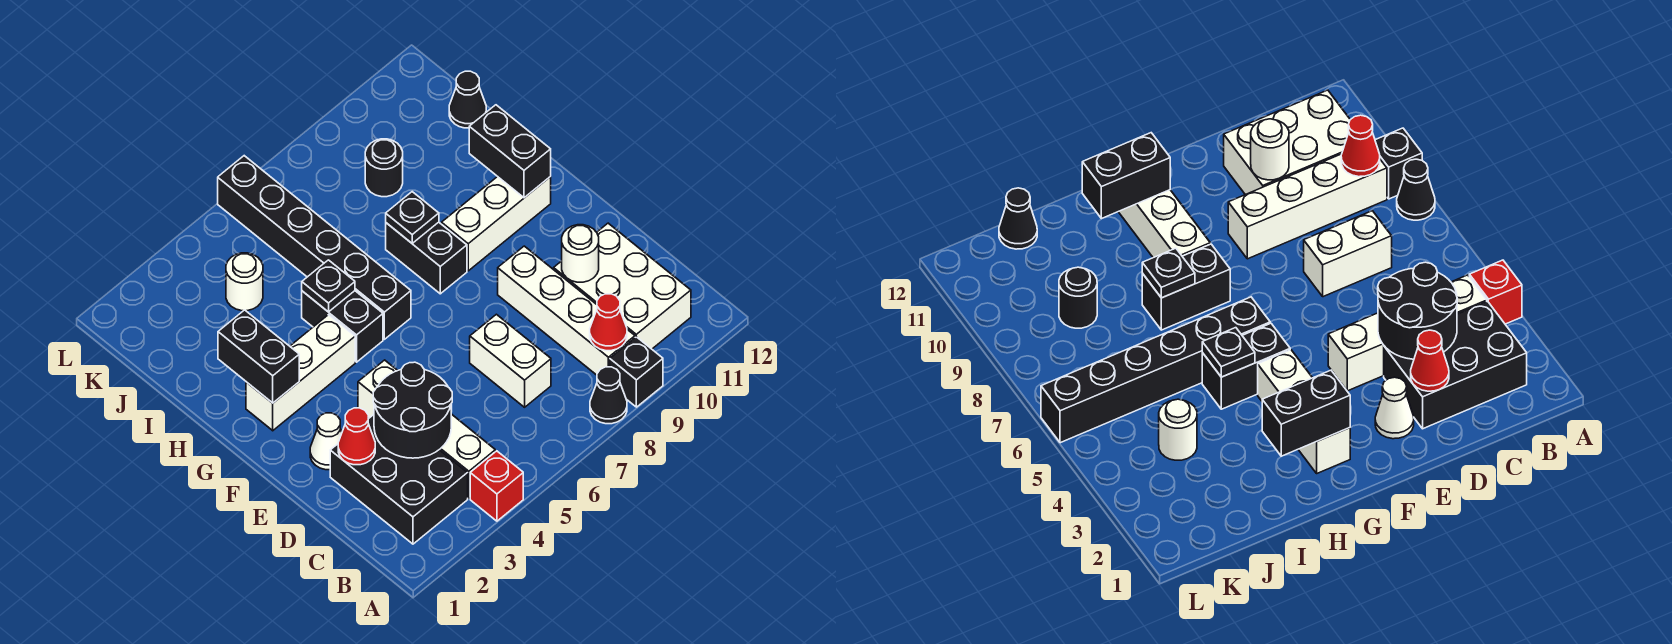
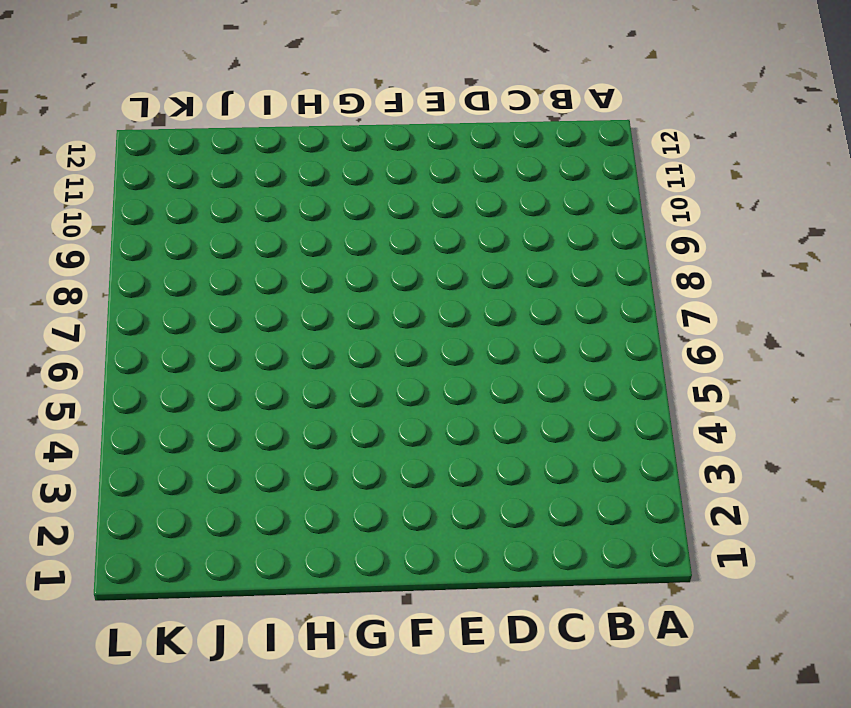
none -> red brick A4 level 1
none -> black cone A8 level 1
none -> black brick A9 level 1

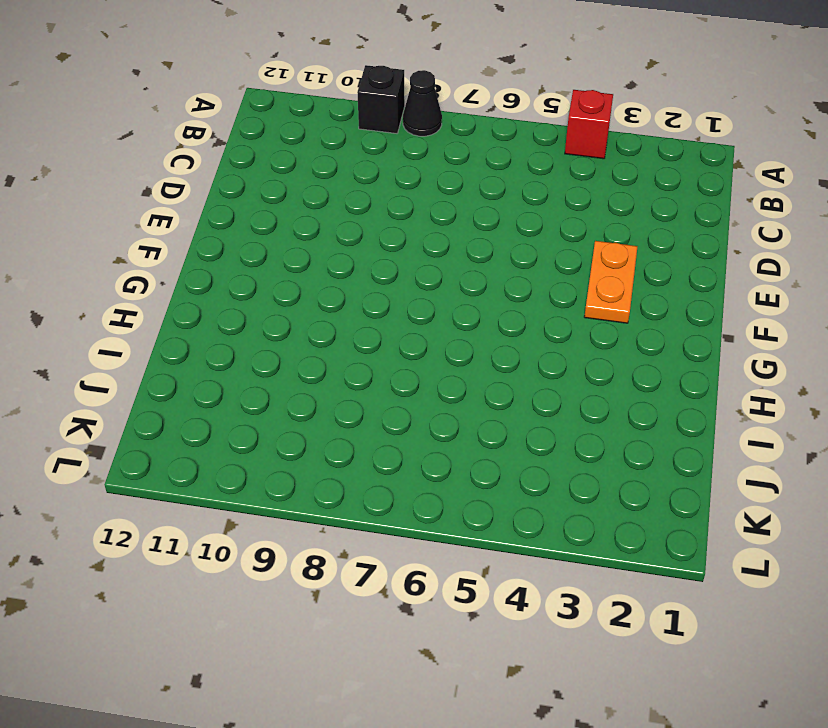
orange plate E3:F3 level 1 -> none
none -> black brick B2:D3 level 1
none -> white brick B4:E4 level 1
none -> white brick B9:E9 level 1

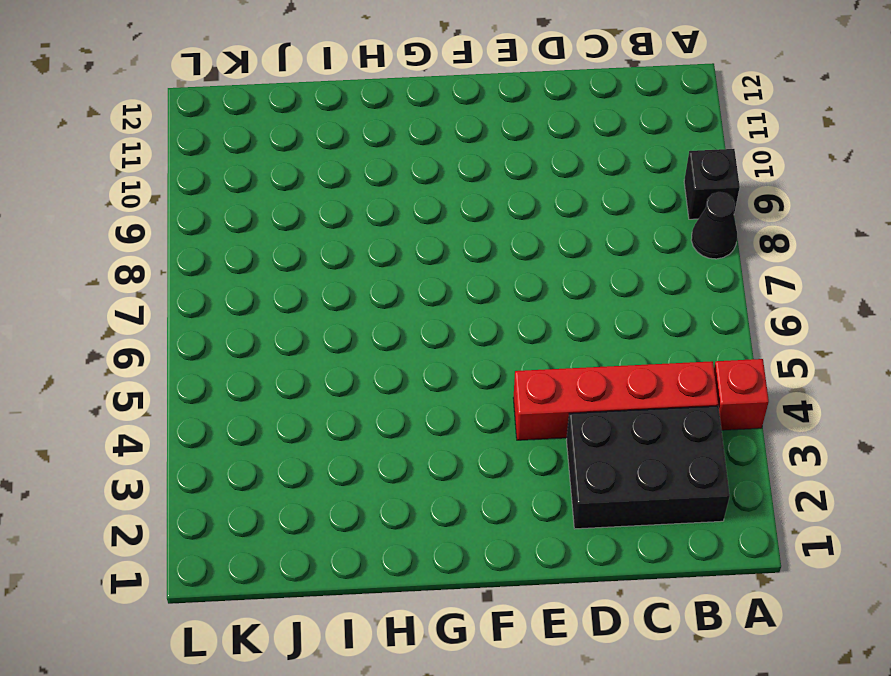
red brick B4:E4 level 1 -> white brick B4:E4 level 1
none -> white brick B9:E9 level 1
none -> white brick B10:D11 level 1
none -> white brick C7:D7 level 1

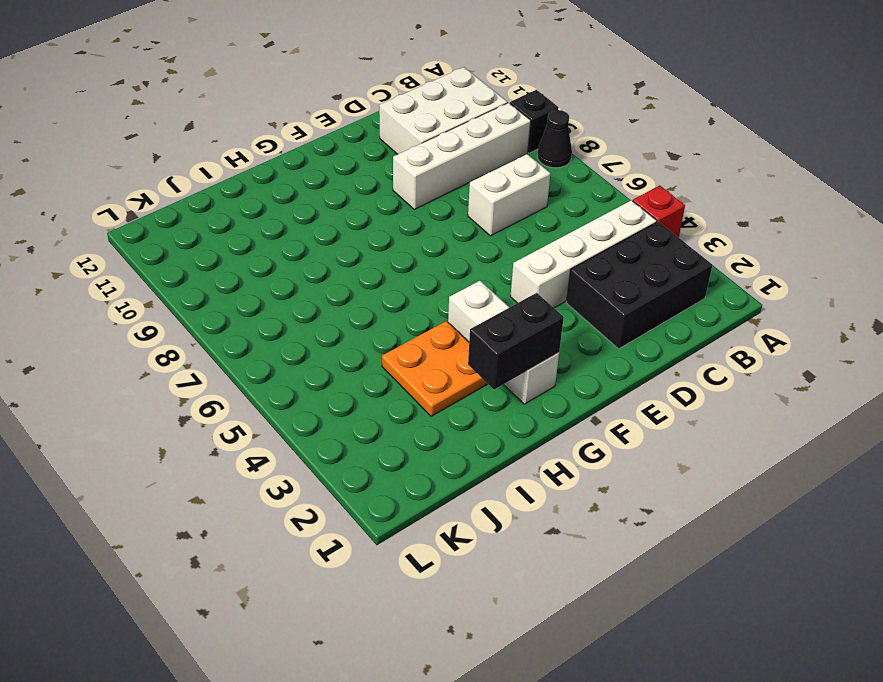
orange plate H3:I4 level 1 -> none
none -> white cone E2 level 1
none -> black brick G5:H5 level 1
none -> black brick G6:L6 level 1

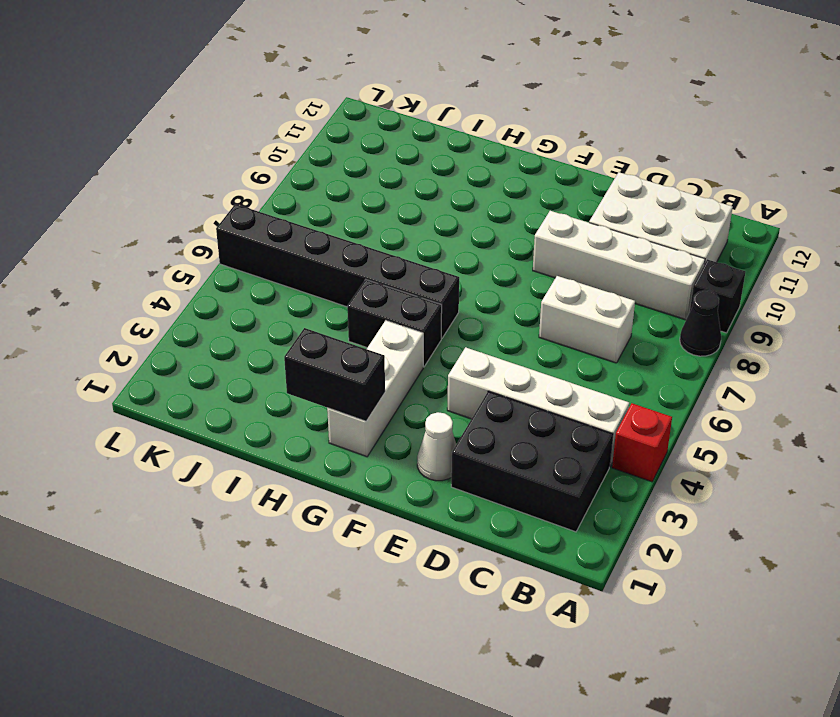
none -> black brick G8:H8 level 1
none -> white brick G9:G11 level 1
none -> white round brick J4 level 1

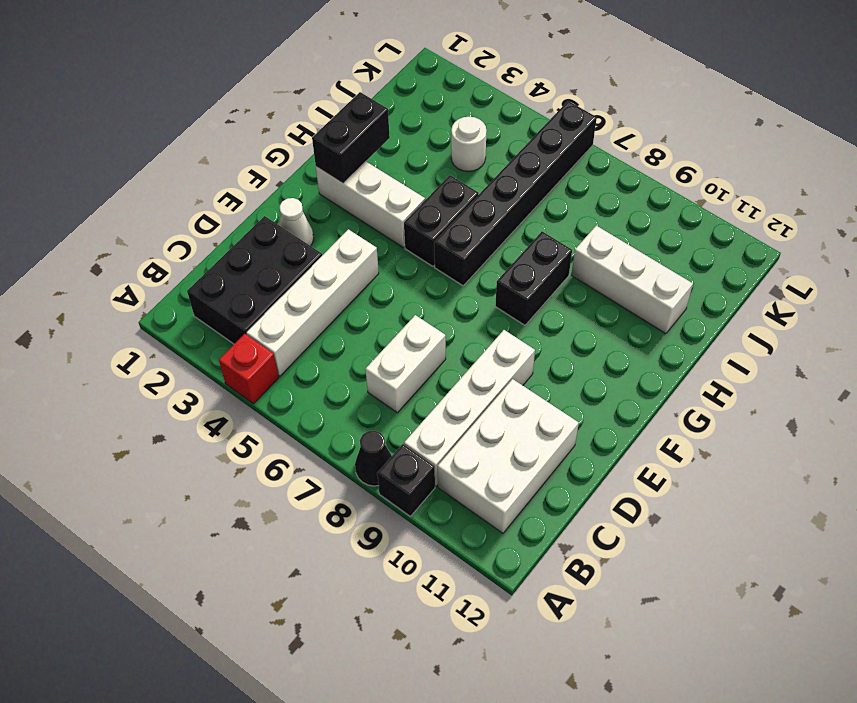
white brick I9:I11 level 1 -> white brick G9:G11 level 1
none -> black round brick J9 level 1
none -> black cone J12 level 1
none -> red cone B9 level 2

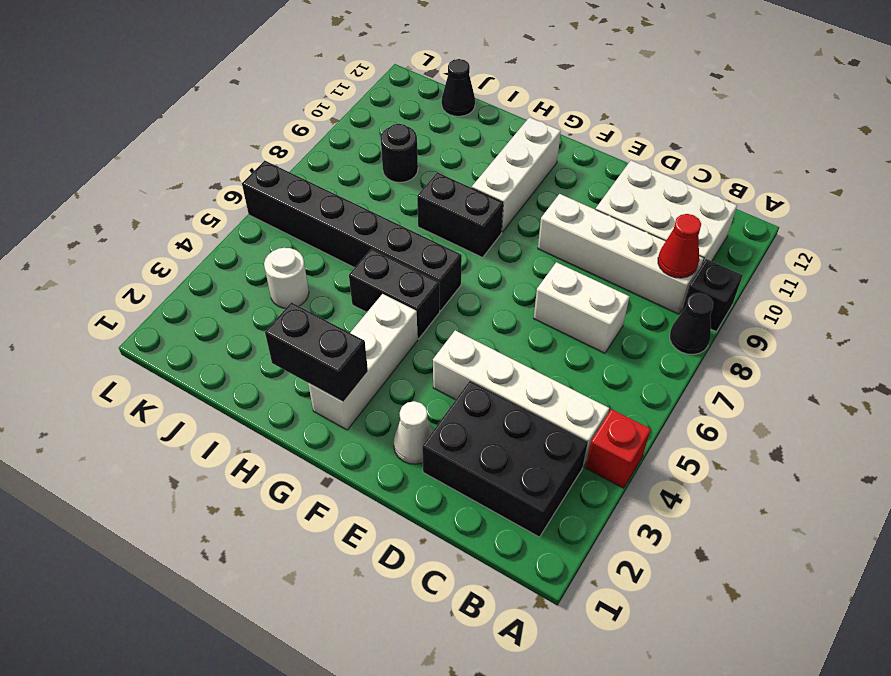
none -> black round brick C3:D4 level 2
none -> red cone D2 level 2
none -> white round brick D10 level 2

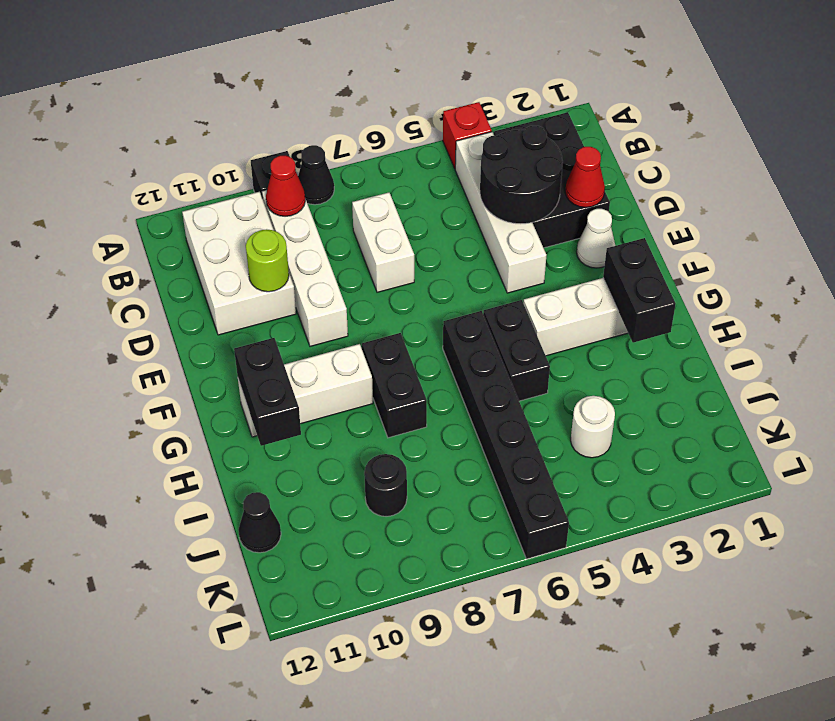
lime round brick D10 level 2 -> white round brick D10 level 2
none -> black plate H5 level 2
none -> black plate H8 level 2

